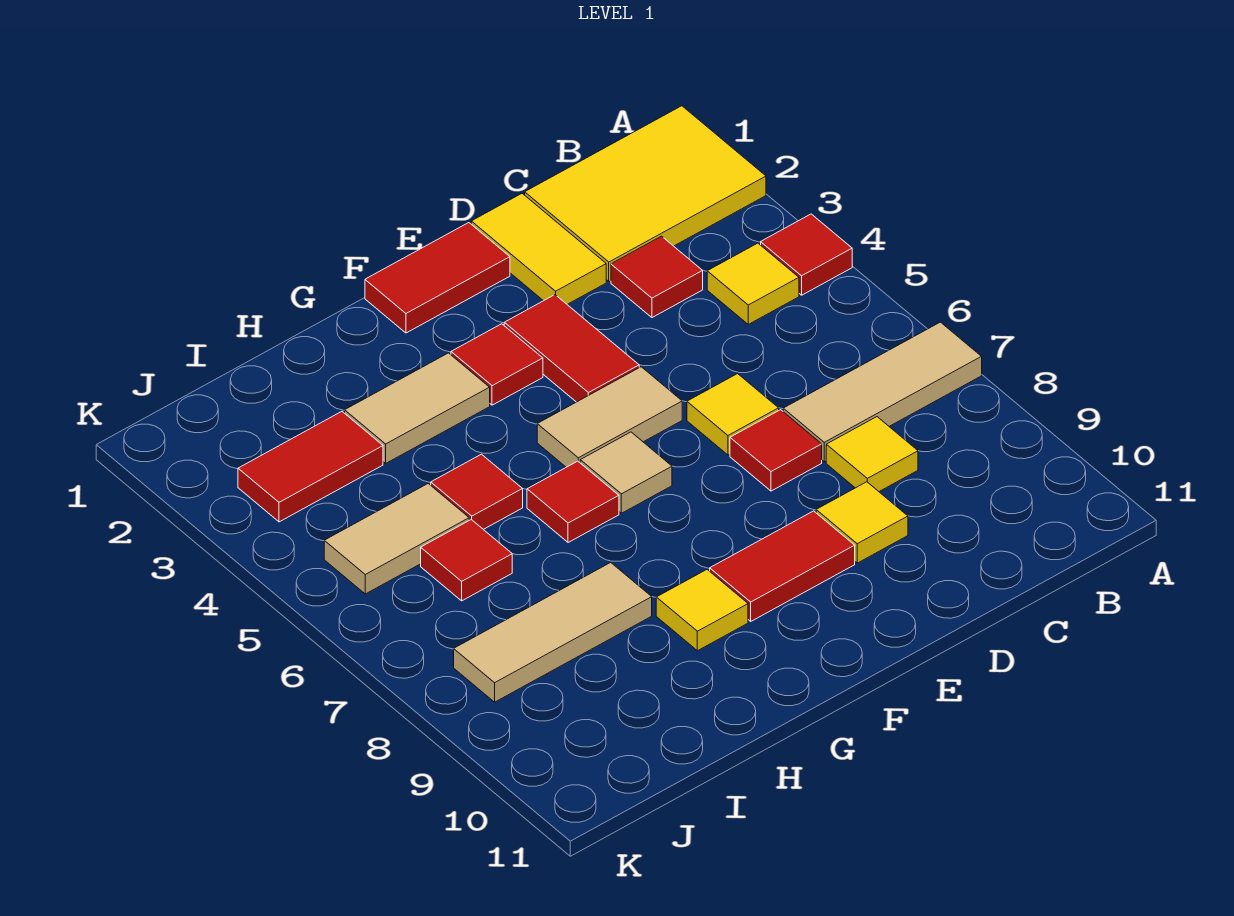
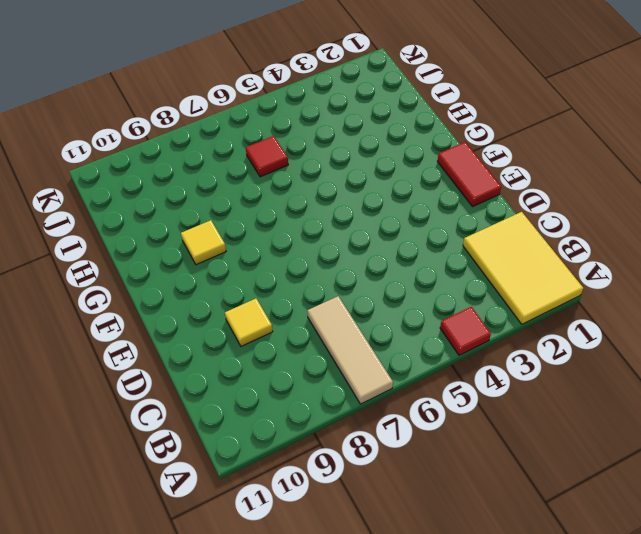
none -> yellow tile B4 level 1
none -> red tile C3 level 1
none -> yellow tile C8 level 1

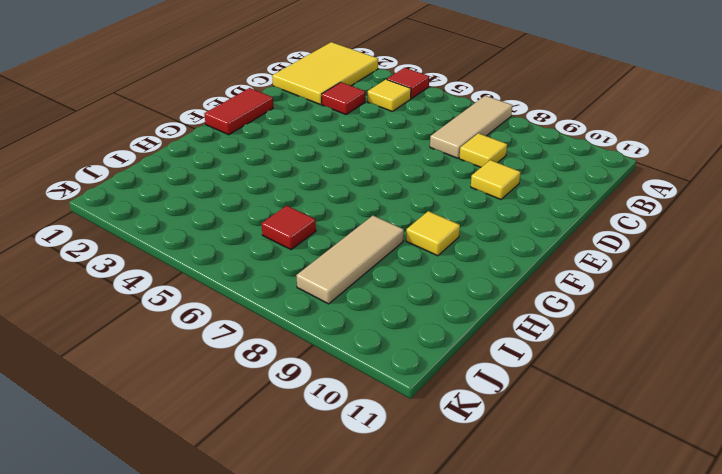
none -> yellow tile D1:D2 level 1
none -> yellow tile D6 level 1
none -> red tile D7 level 1

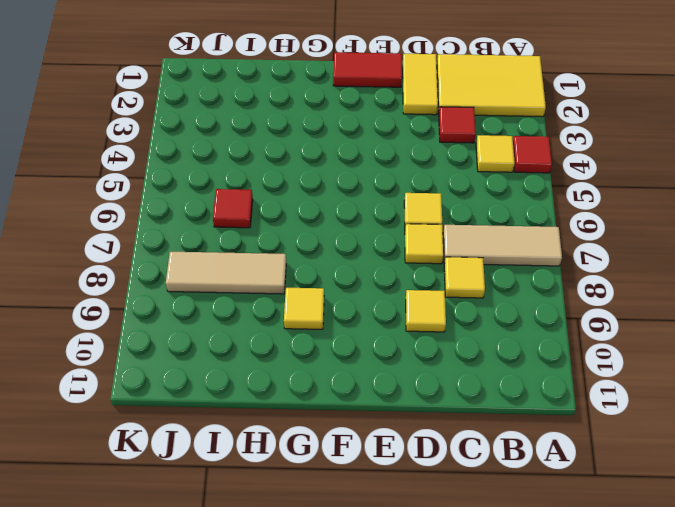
yellow tile D7 level 1 -> red tile D7 level 1
none -> red tile E3:E4 level 1
none -> tan tile E5:F5 level 1
none -> red tile E9:F9 level 1

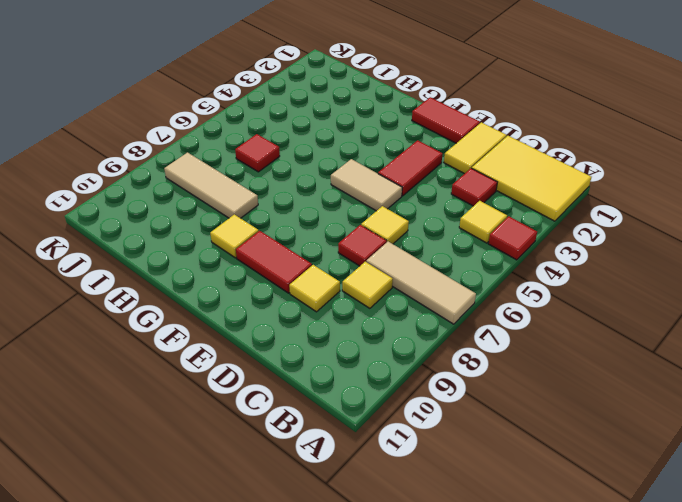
none -> red tile F3 level 1
none -> tan tile F6 level 1
none -> tan tile G3:H3 level 1

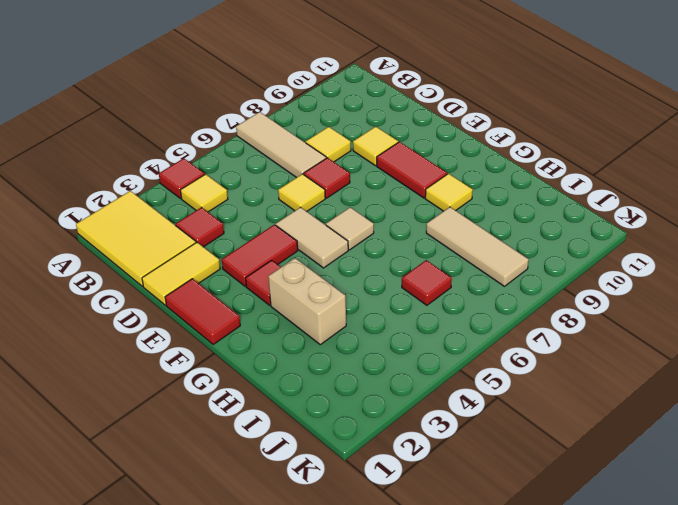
tan brick G3:H3 level 1 -> tan tile G3:H3 level 1
none -> red tile G6 level 1
none -> red tile H5 level 1
none -> red tile I3:J3 level 1

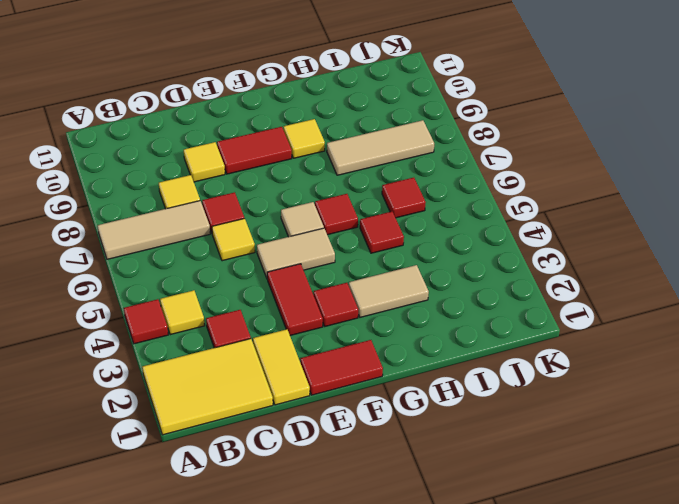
none -> red tile I3:J3 level 1
none -> tan tile I5:J5 level 1

